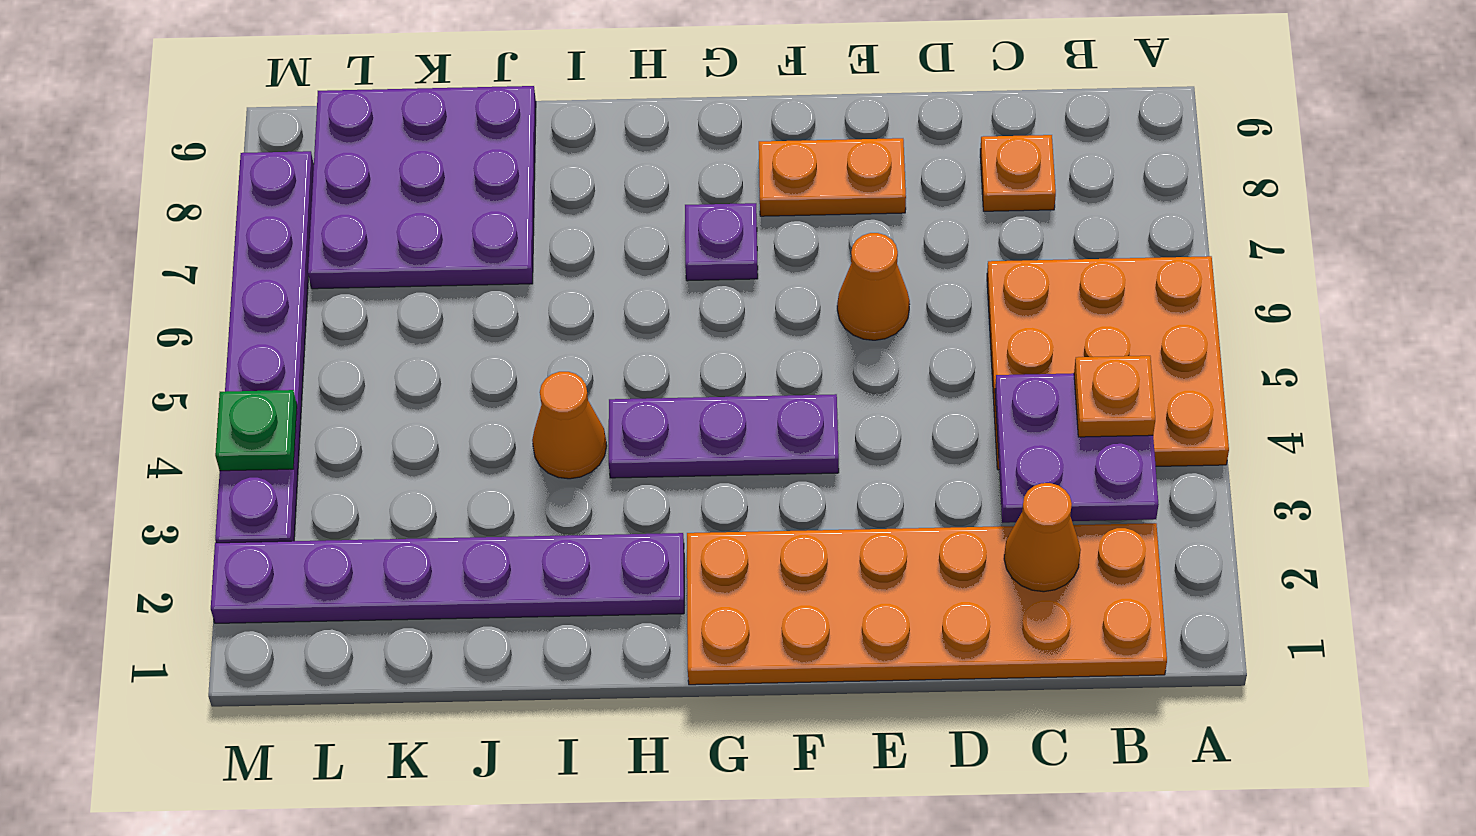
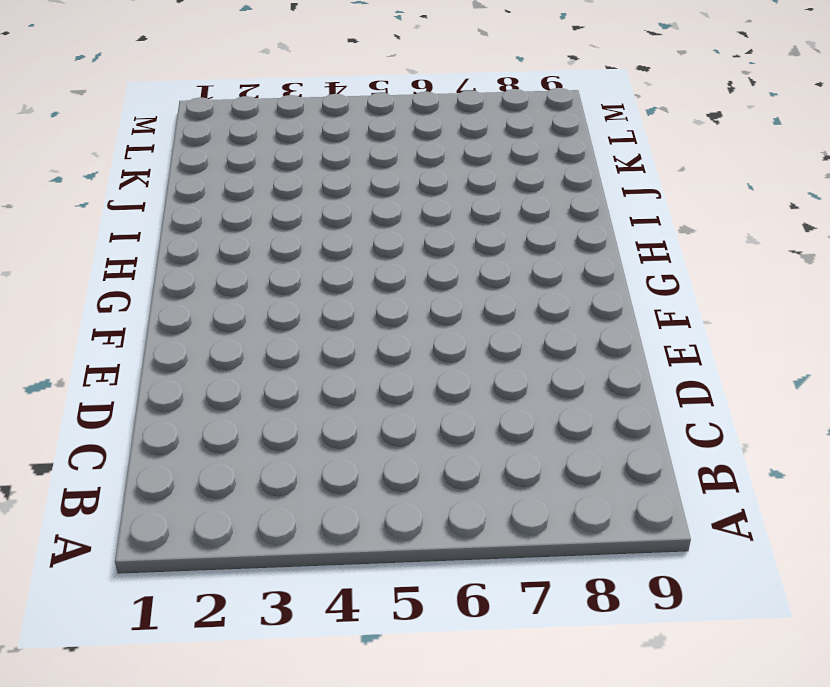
none -> orange plate A4:C6 level 1
none -> orange plate B1:G2 level 1
none -> orange plate C8 level 1

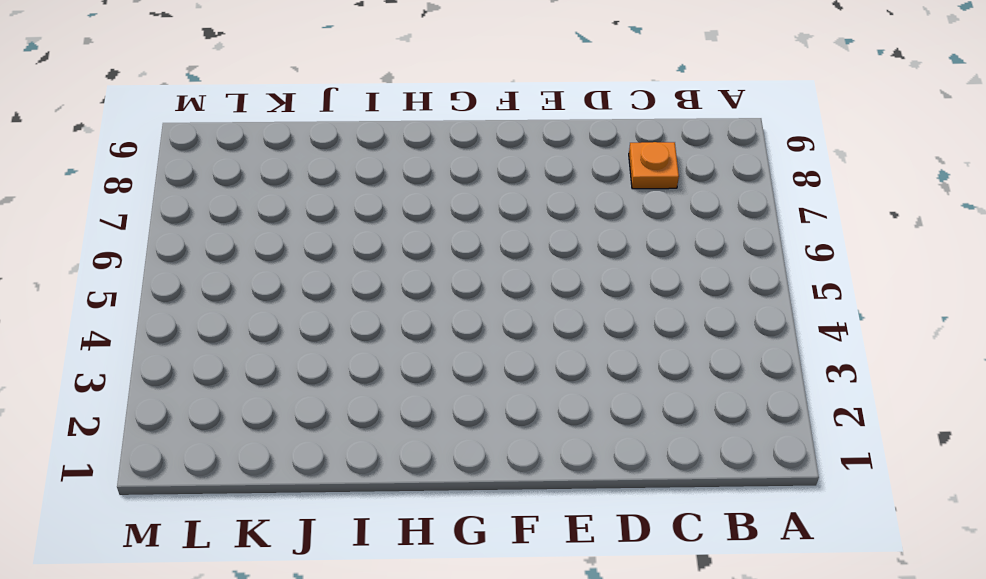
none -> orange plate A4:C6 level 1
none -> orange plate B1:G2 level 1
none -> orange cone E6 level 1

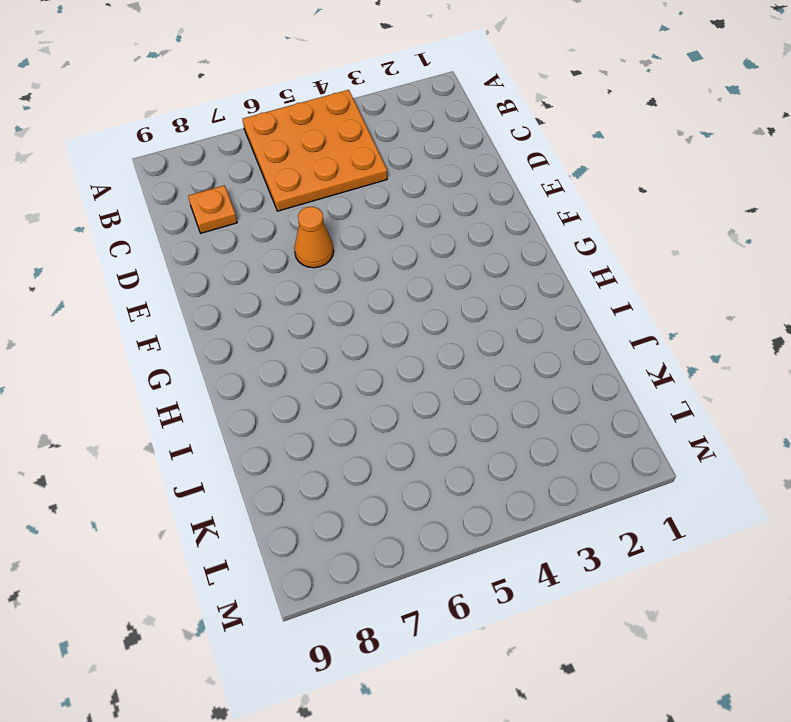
none -> orange plate B1:G2 level 1
none -> orange plate E8:F8 level 1
none -> purple plate F4:H4 level 1

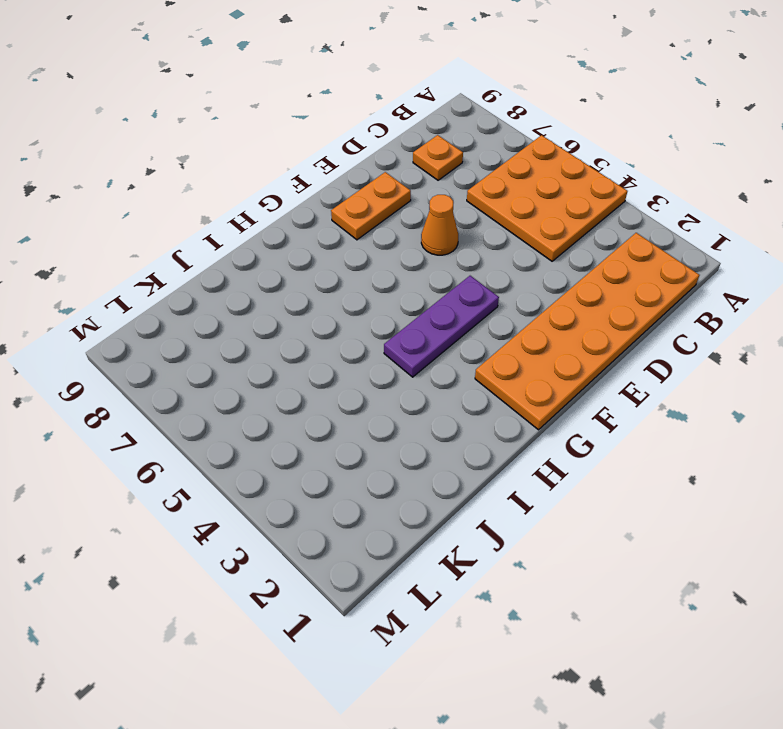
none -> purple plate G7 level 1
none -> purple plate H2:M2 level 1
none -> orange cone I4 level 1

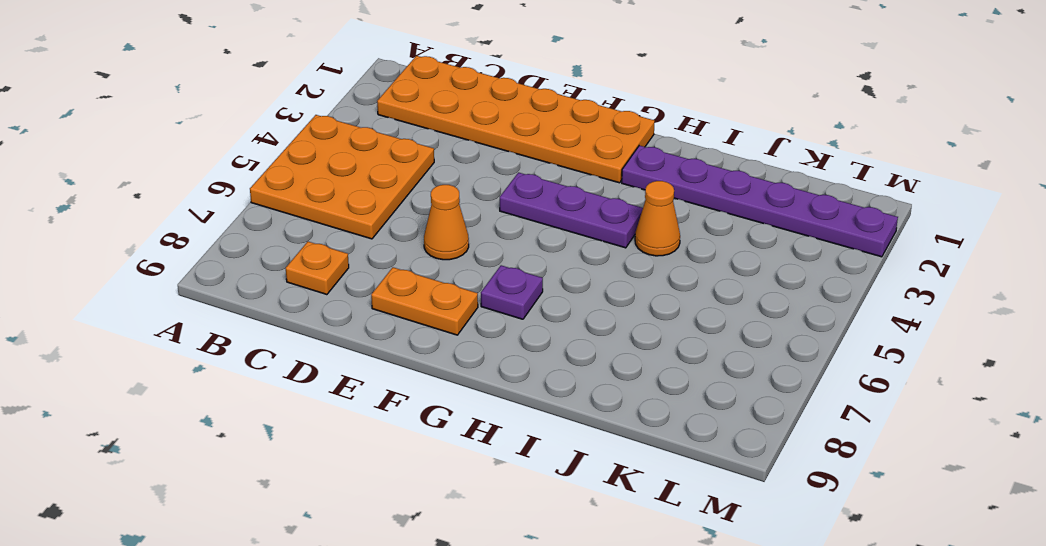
none -> purple plate J7:L9 level 1
none -> purple plate M3:M8 level 1
none -> purple plate B3:C4 level 2

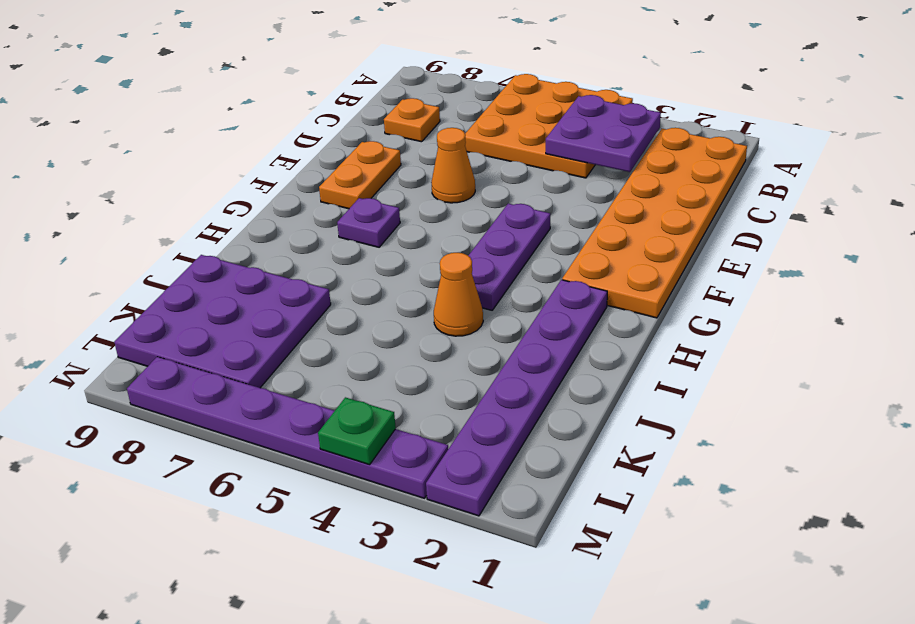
none -> orange cone C2 level 2
none -> orange plate B4 level 3

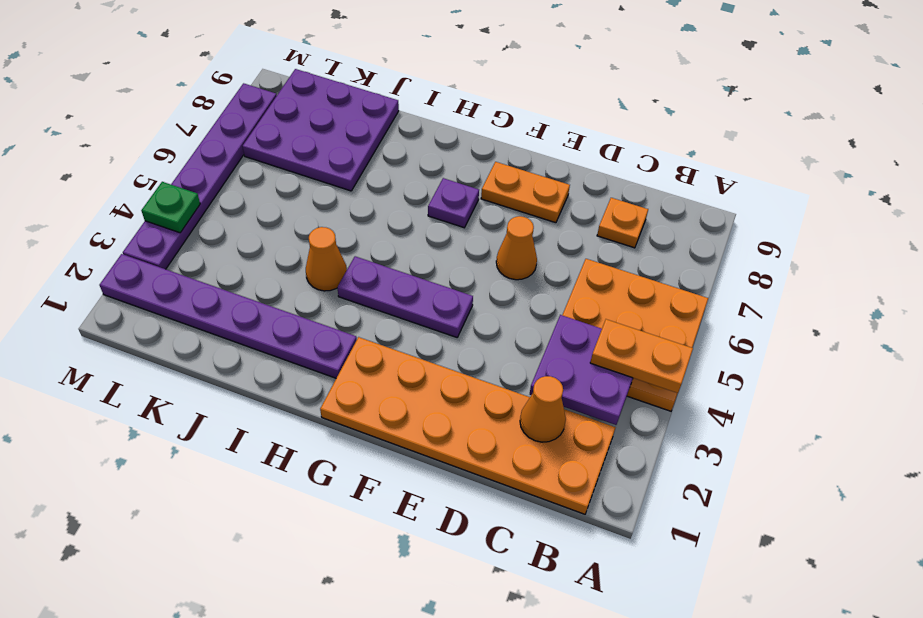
orange plate A4:B4 level 3 -> orange plate B4 level 3

